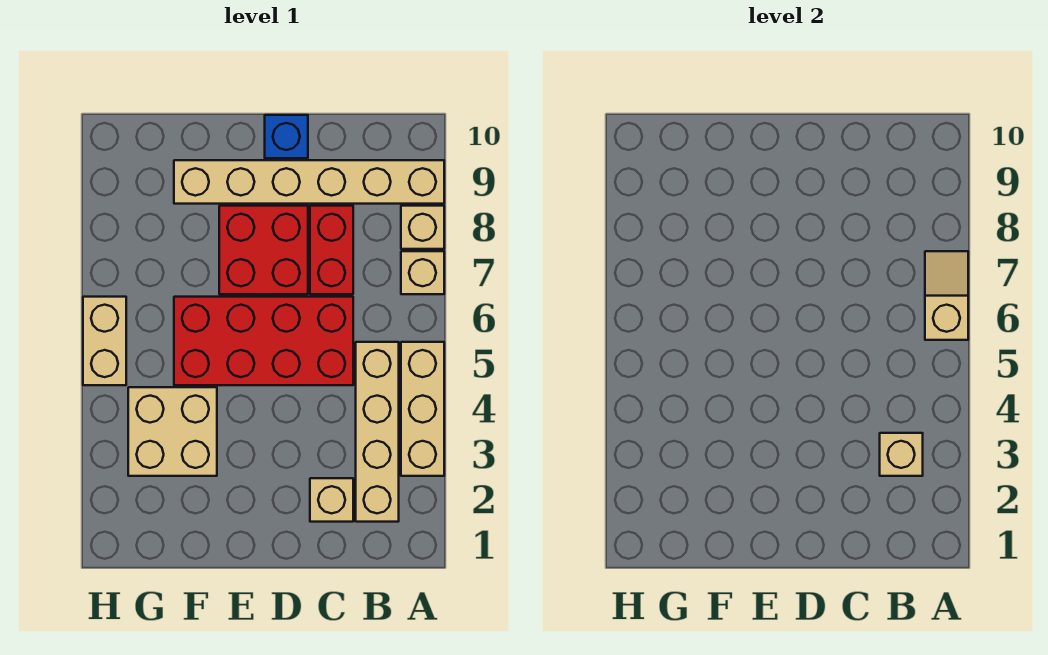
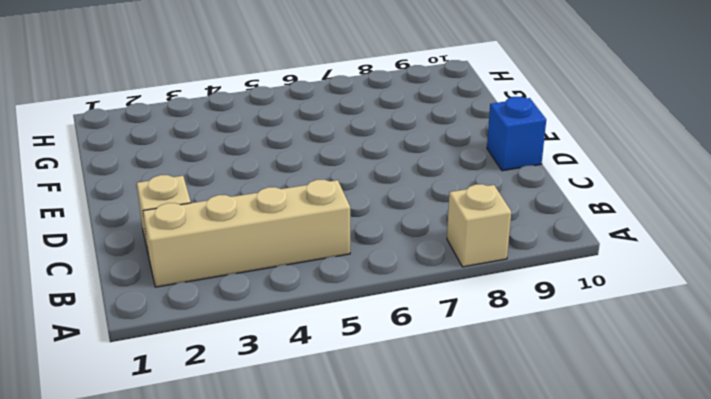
none -> tan brick A3:A5 level 1
none -> tan brick A7 level 1
none -> tan brick A9:F9 level 1

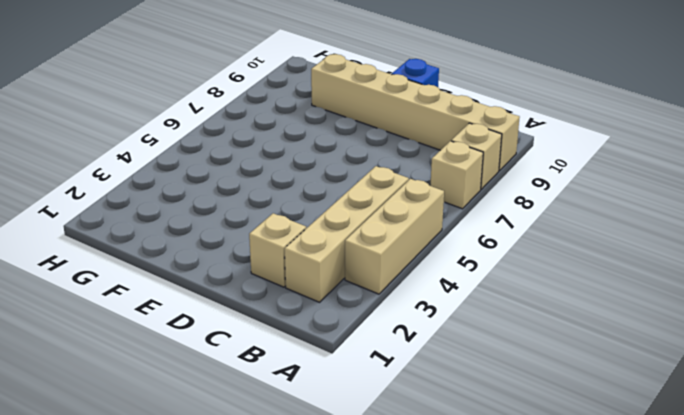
none -> red brick C5:F6 level 1
none -> red brick C7:C8 level 1
none -> red brick D7:E8 level 1

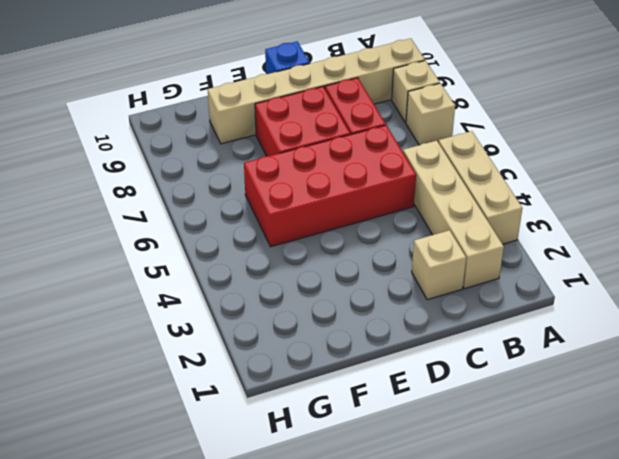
none -> tan brick F3:G4 level 1
none -> tan brick H5:H6 level 1
none -> tan slope A6:A7 level 2 top 6

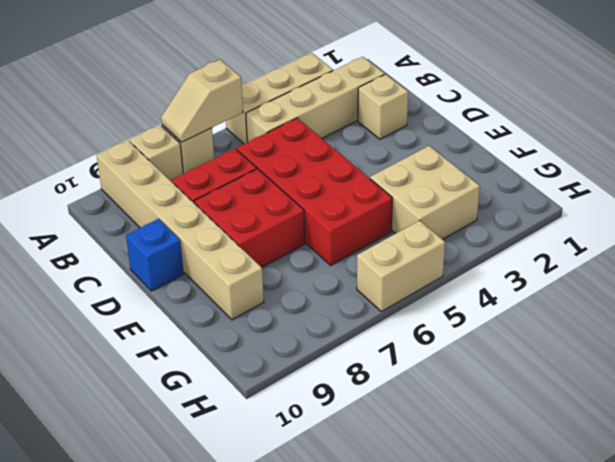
none -> tan brick B3 level 2

